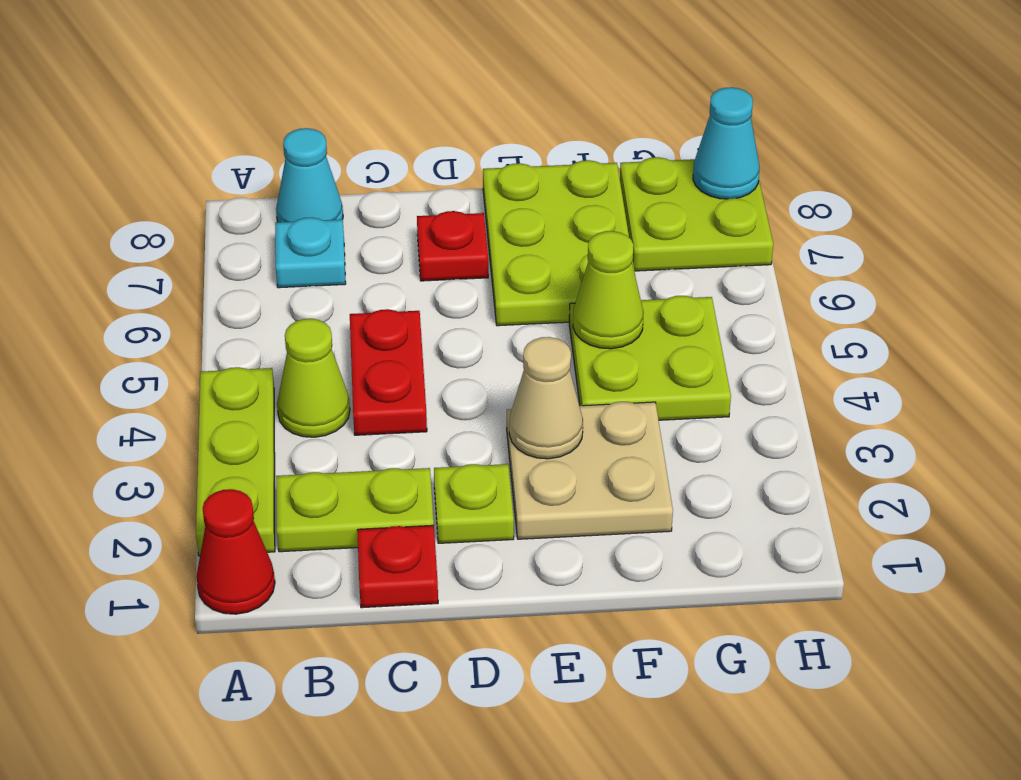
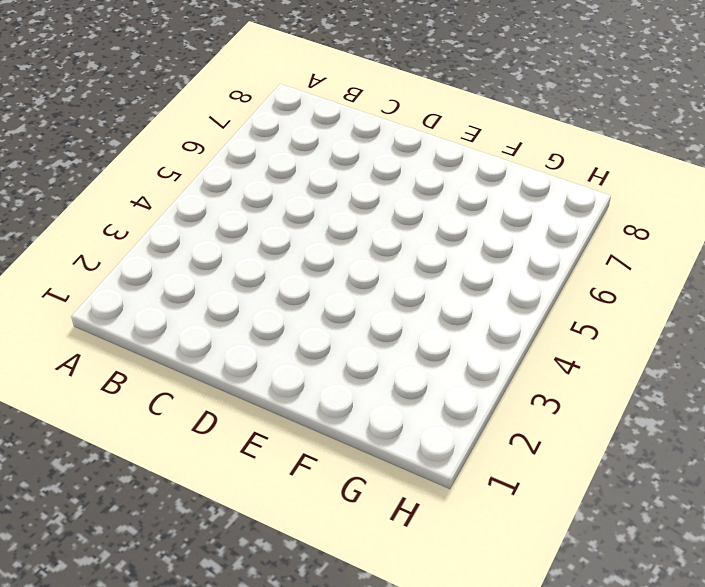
none -> red cone A1 level 1
none -> lime plate A2:A4 level 1
none -> lime plate B2:C2 level 1

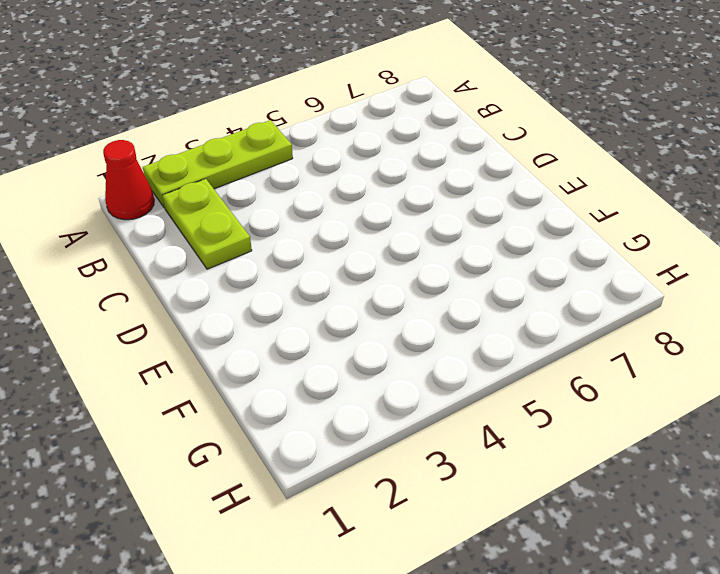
none -> lime cone B4 level 1
none -> cyan plate B7 level 1
none -> cyan cone B8 level 1

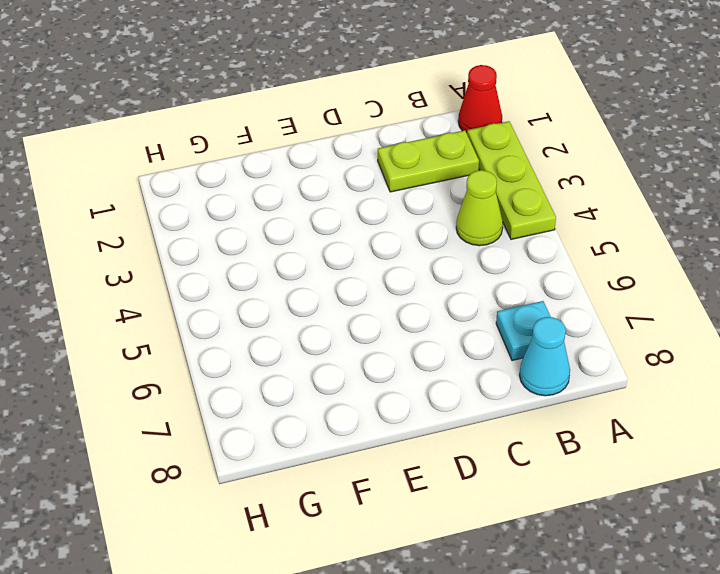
none -> red plate C1 level 1
none -> red plate C4:C5 level 1
none -> lime plate D2 level 1

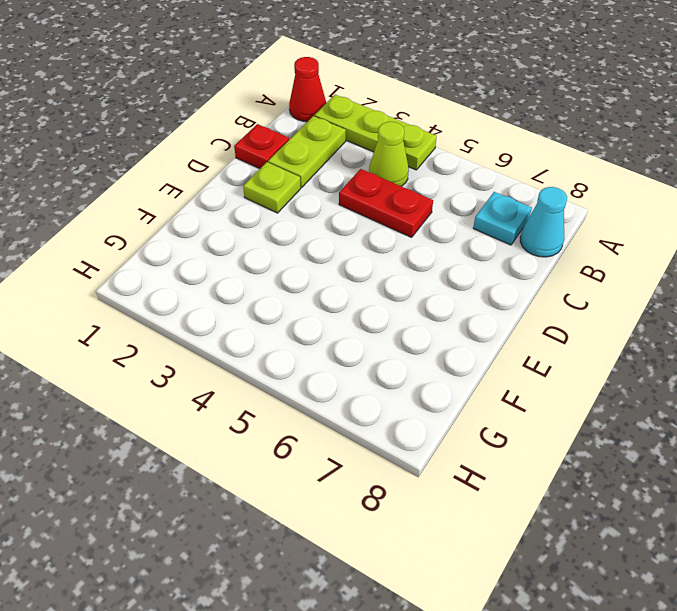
none -> red plate D7 level 1
none -> tan plate E2:F3 level 1
none -> lime plate E6:F8 level 1

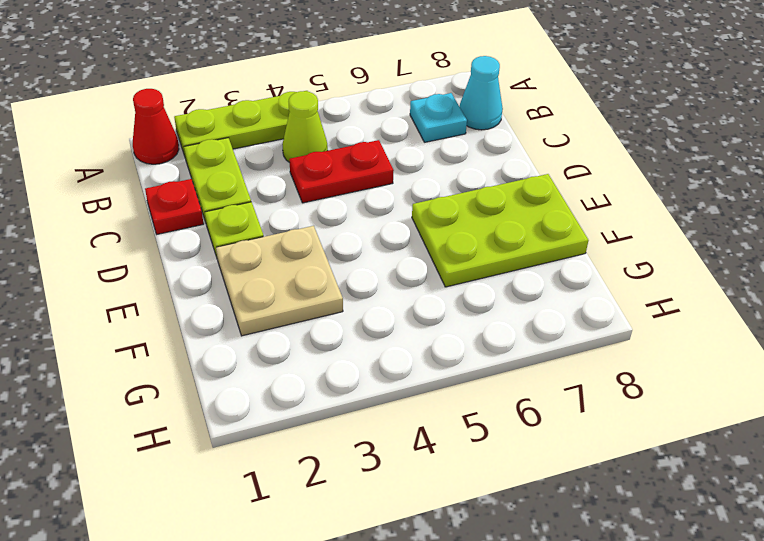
none -> red plate D7 level 1
none -> lime plate F4:G5 level 1
none -> lime plate G7:H8 level 1

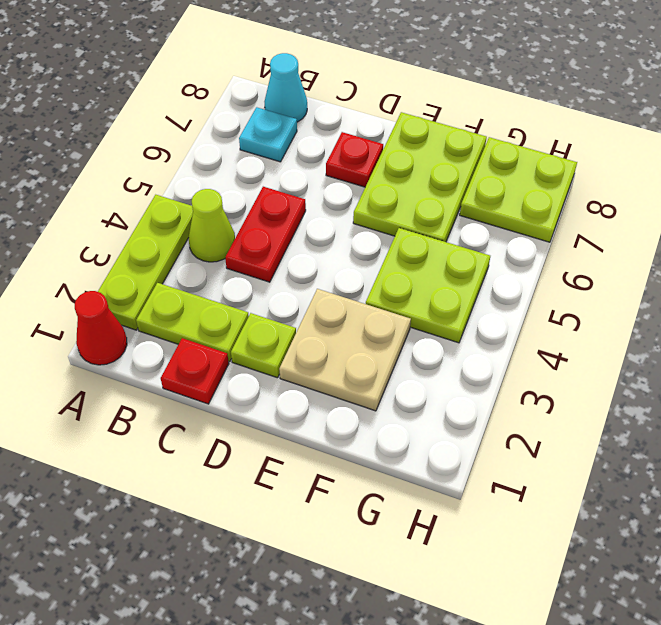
none -> tan cone E3 level 2
none -> lime cone F5 level 2
none -> cyan cone H8 level 2

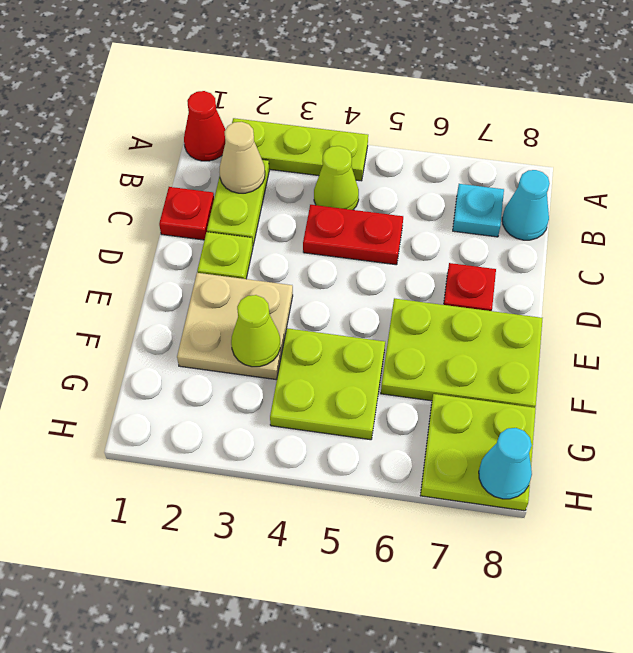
tan cone B2 level 2 -> tan cone E3 level 2
lime cone F3 level 2 -> lime cone F5 level 2

